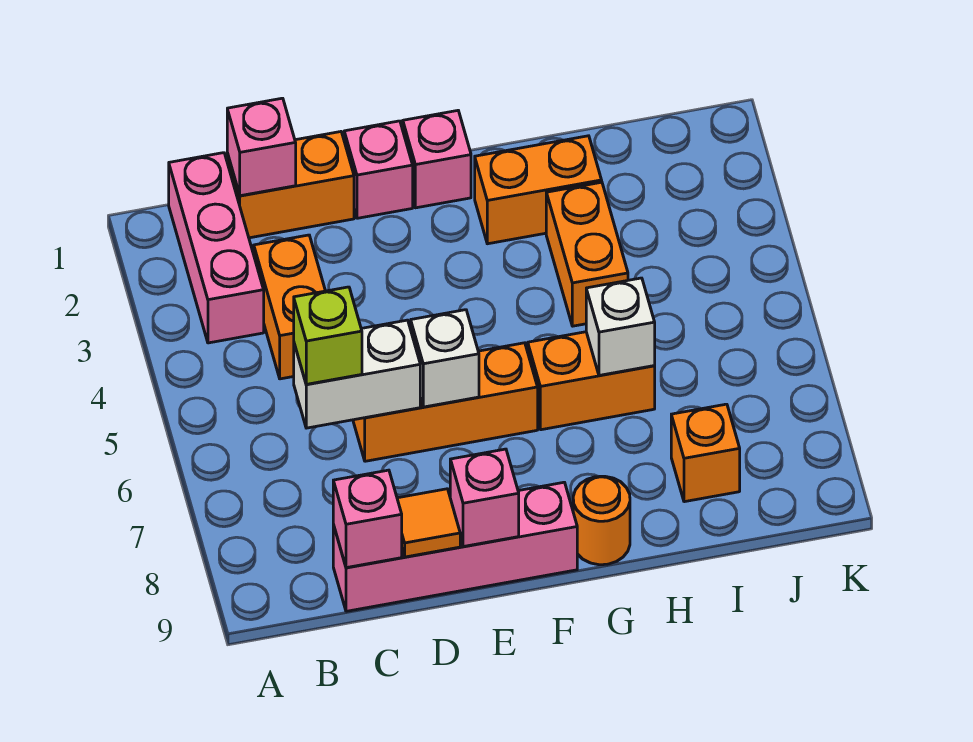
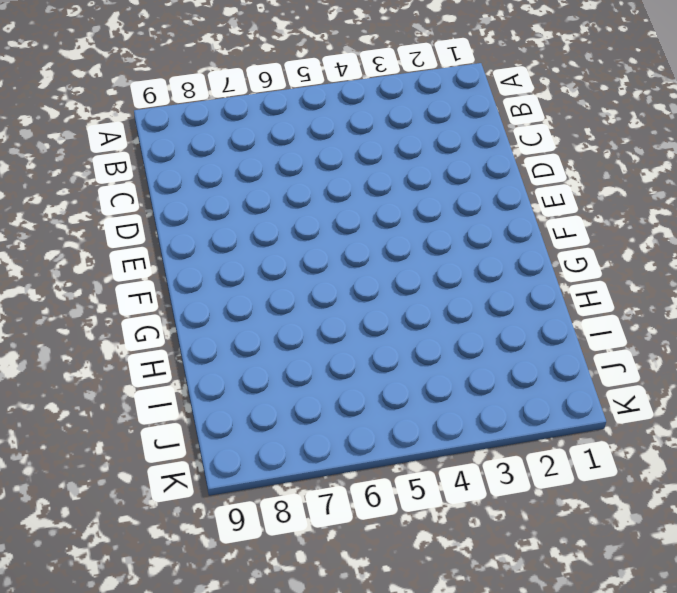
none -> pink brick B1:B3 level 1
none -> orange brick C1:D1 level 1
none -> orange brick C3:C4 level 1

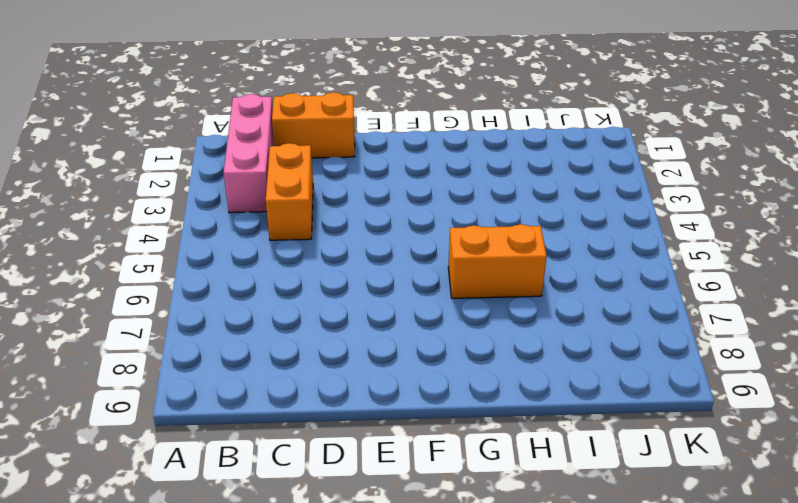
none -> pink brick C9:F9 level 1
none -> orange brick D6:F6 level 1
none -> pink brick E1 level 1

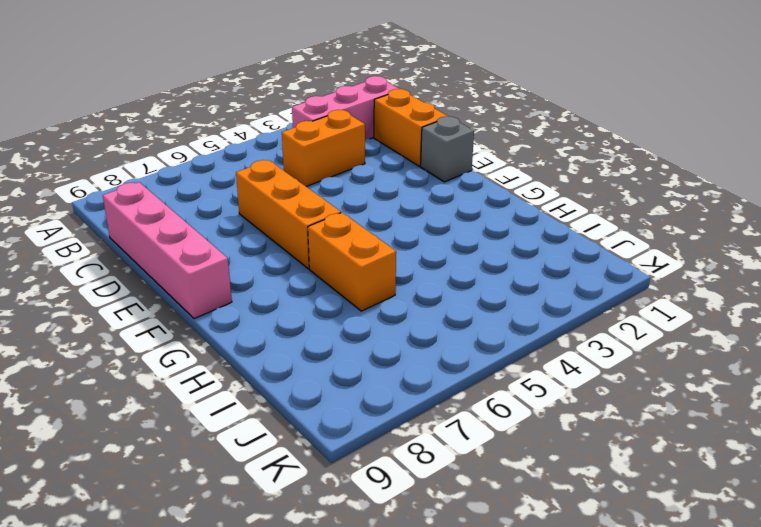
grey brick E1 level 1 -> pink brick E1 level 1
none -> pink brick F1 level 1
none -> orange brick G2:H2 level 1
none -> orange round brick G9 level 1

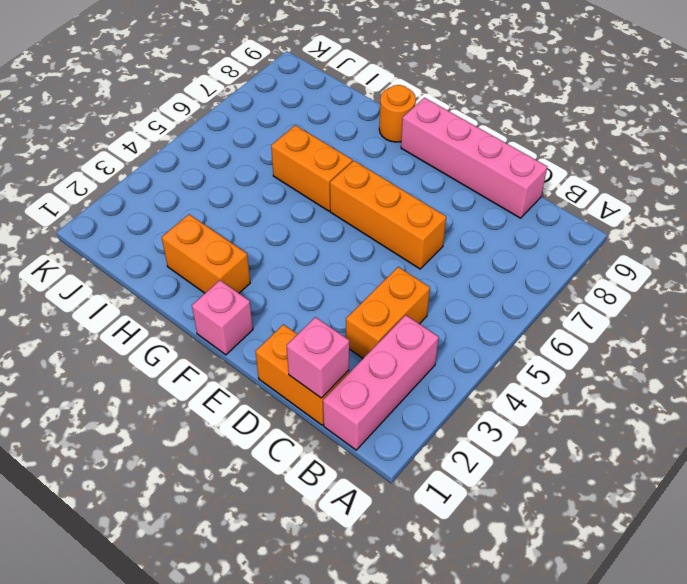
none -> pink brick E1 level 1
none -> orange brick H3:H4 level 1
none -> orange brick I8 level 1

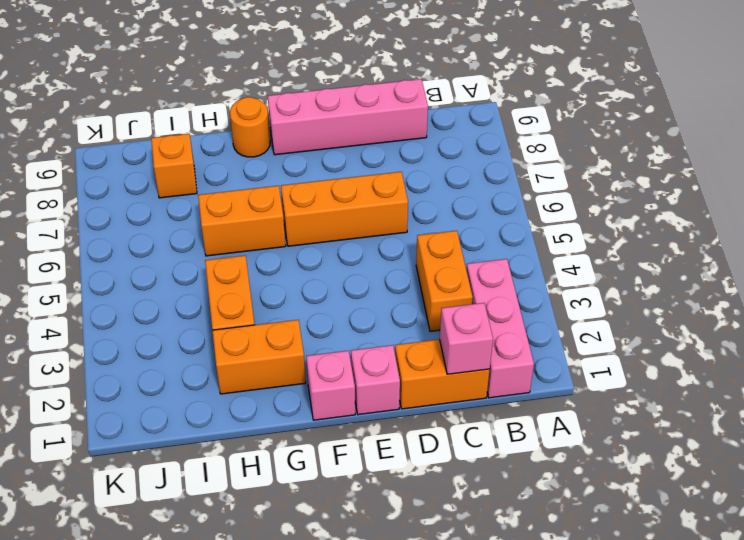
none -> white brick C6:D6 level 2
none -> pink brick C9 level 2
none -> orange tile D9 level 2

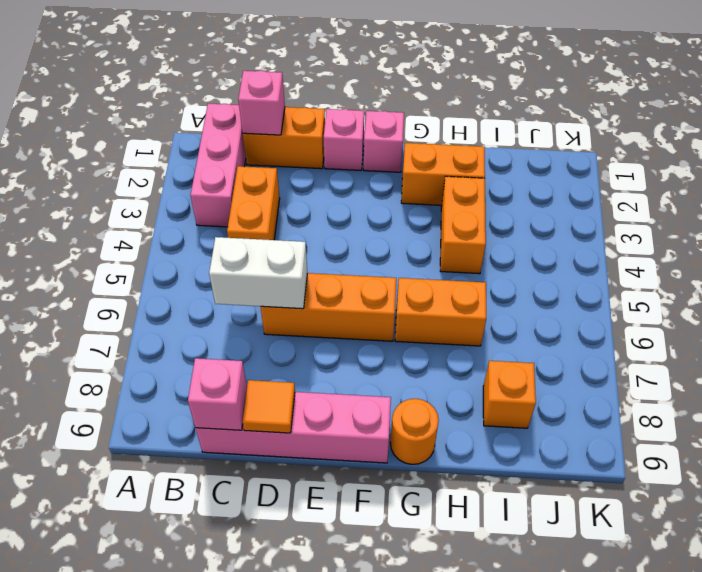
none -> white brick E6 level 2
none -> pink brick E9 level 2
none -> white brick H6 level 2

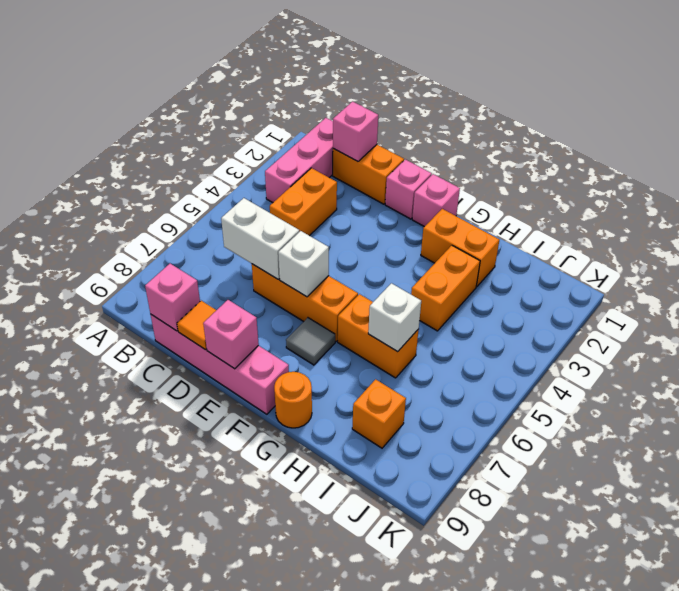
grey tile F7 level 1 -> none
none -> lime brick C6 level 3

